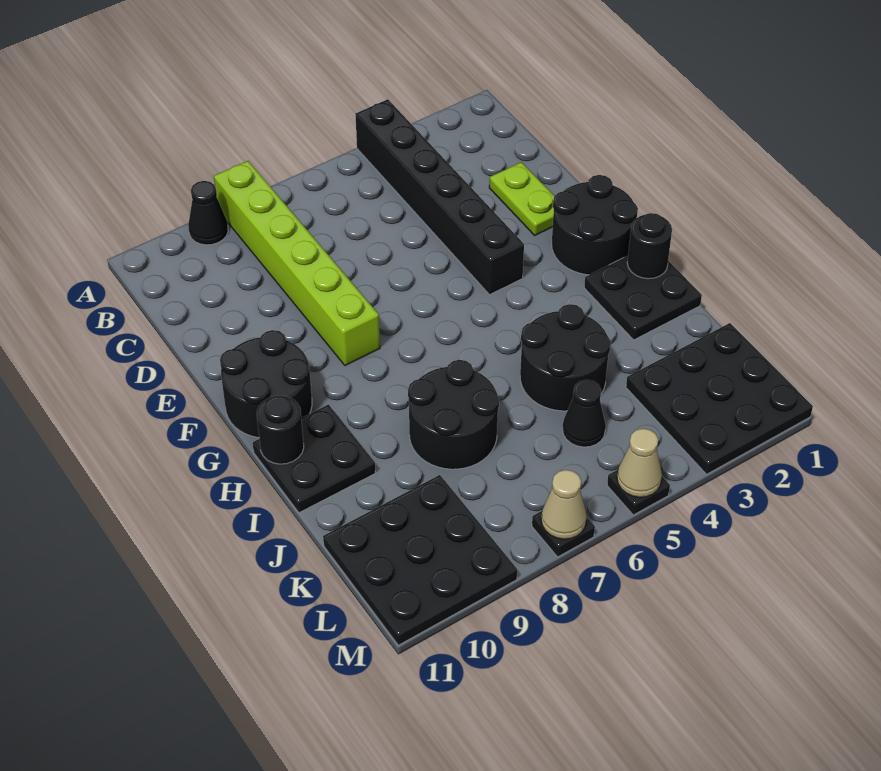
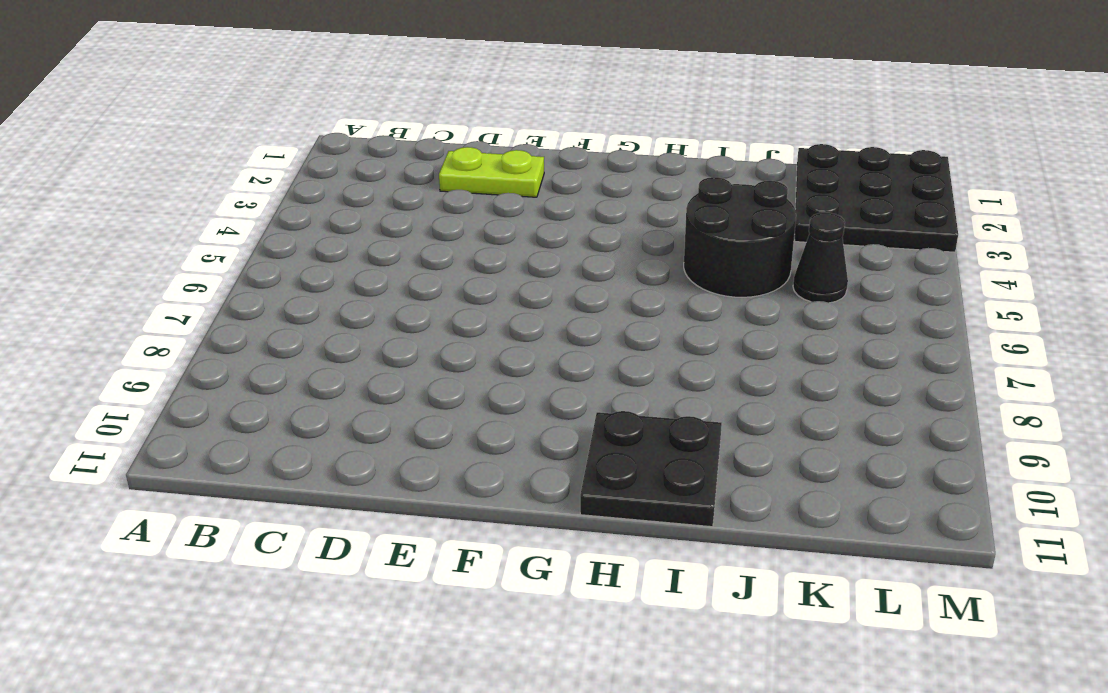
none -> black brick A4:F4 level 1
none -> lime brick A8:F8 level 1
none -> black cone A9 level 1

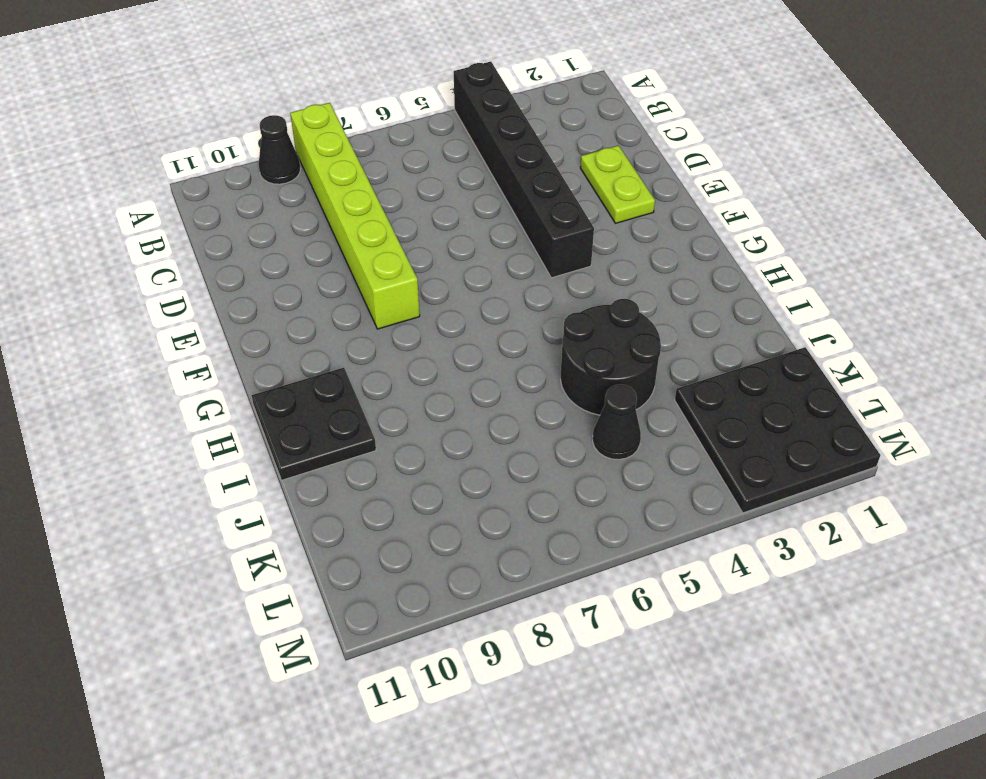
none -> black round brick F1:G2 level 1
none -> black round brick F10:G11 level 1
none -> black plate H1:I2 level 1

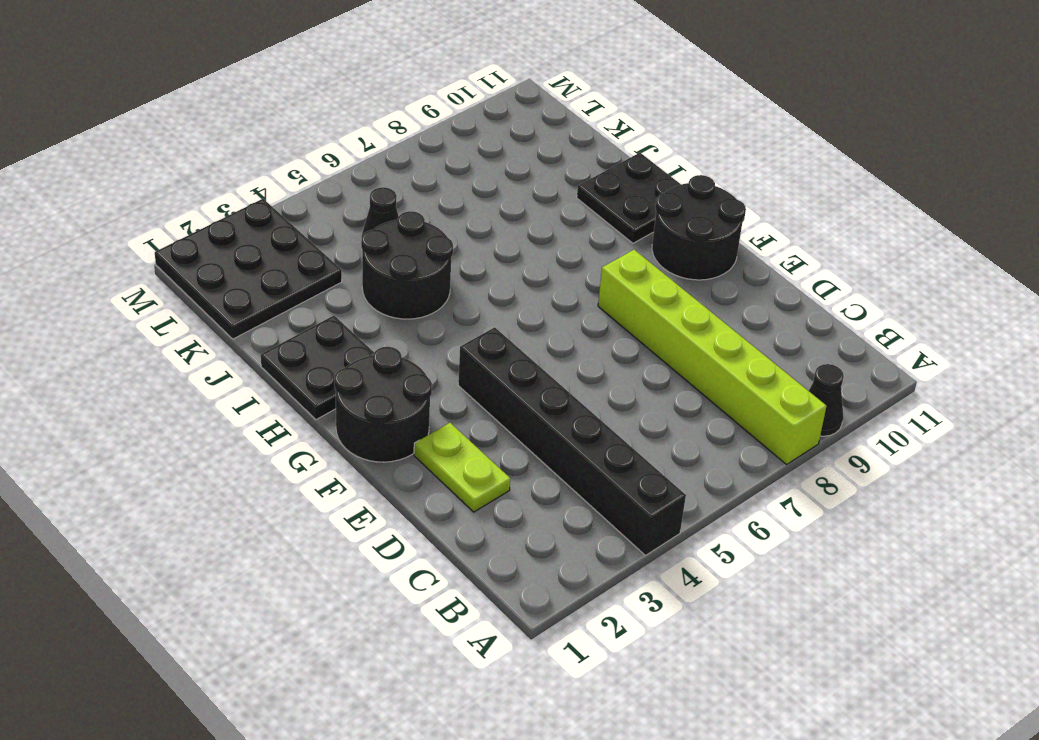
none -> black round brick I7:J8 level 1
none -> black plate K9:M11 level 1
none -> black plate M5 level 1

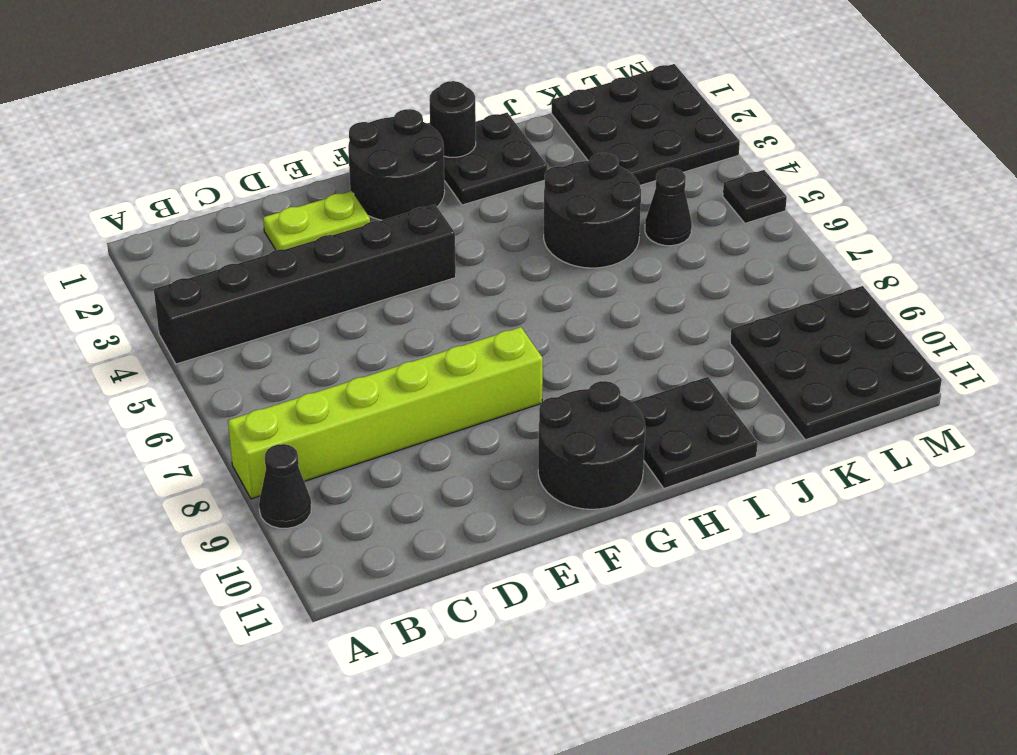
none -> black round brick I7:J8 level 1
none -> black plate M7 level 1
none -> black round brick H11 level 2

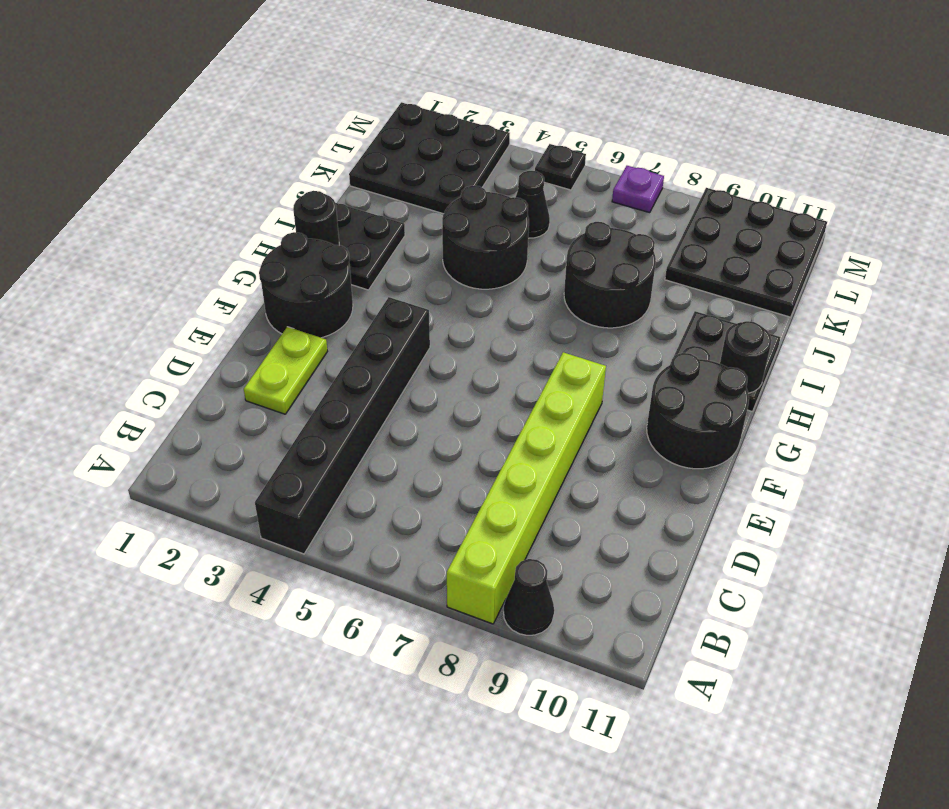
purple plate M7 level 1 -> black plate M7 level 1
none -> tan cone M5 level 2
none -> tan cone M7 level 2

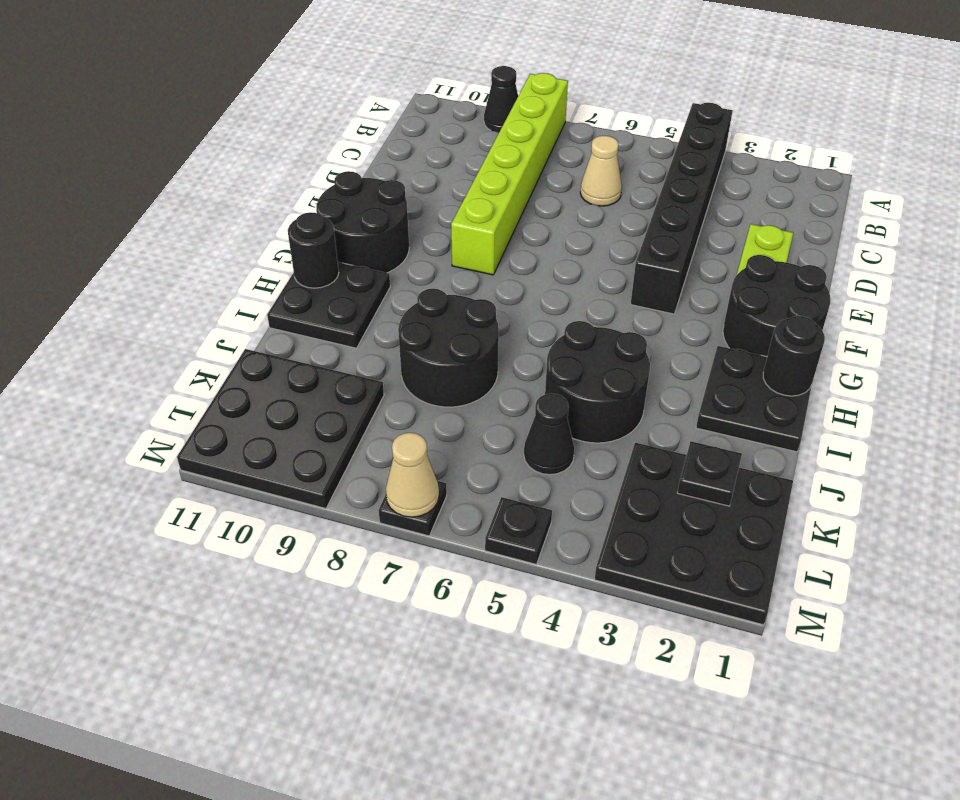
tan cone C6 level 1 -> tan cone M5 level 2
black plate K2 level 2 -> none

